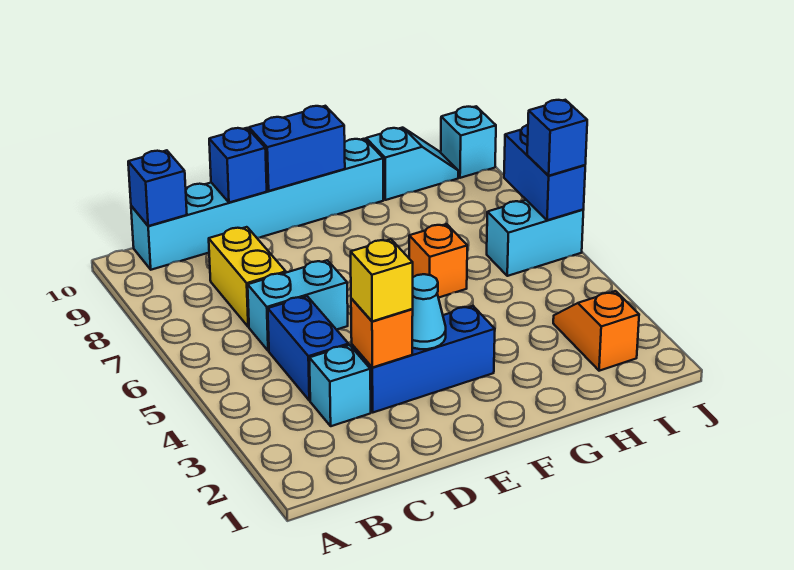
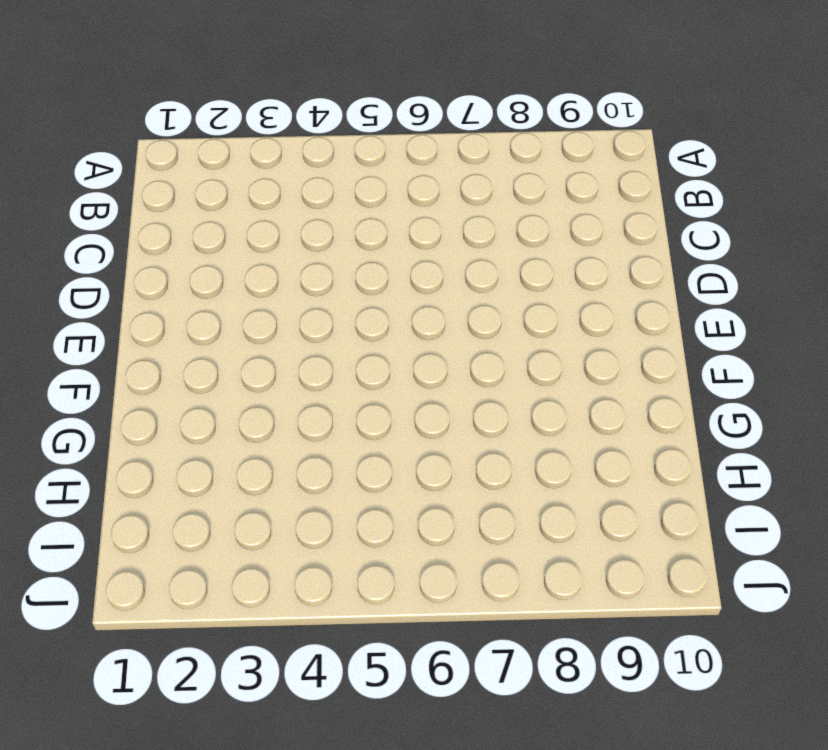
none -> cyan brick B10:G10 level 1
none -> cyan brick C3 level 1
none -> blue brick C4:C5 level 1

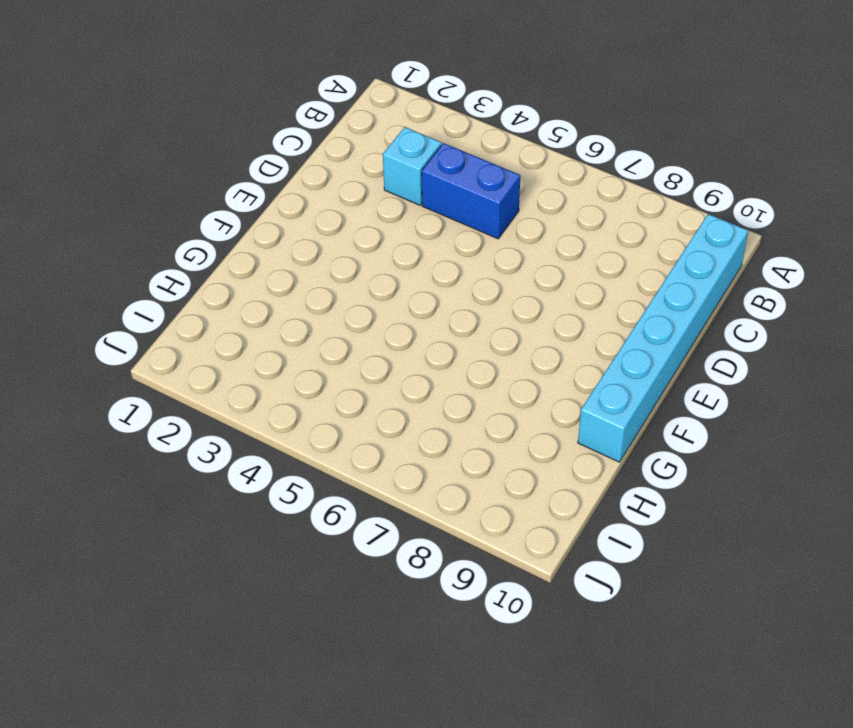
none -> cyan brick C6:D6 level 1
none -> yellow brick C7:C8 level 1
none -> blue brick D3:F3 level 1

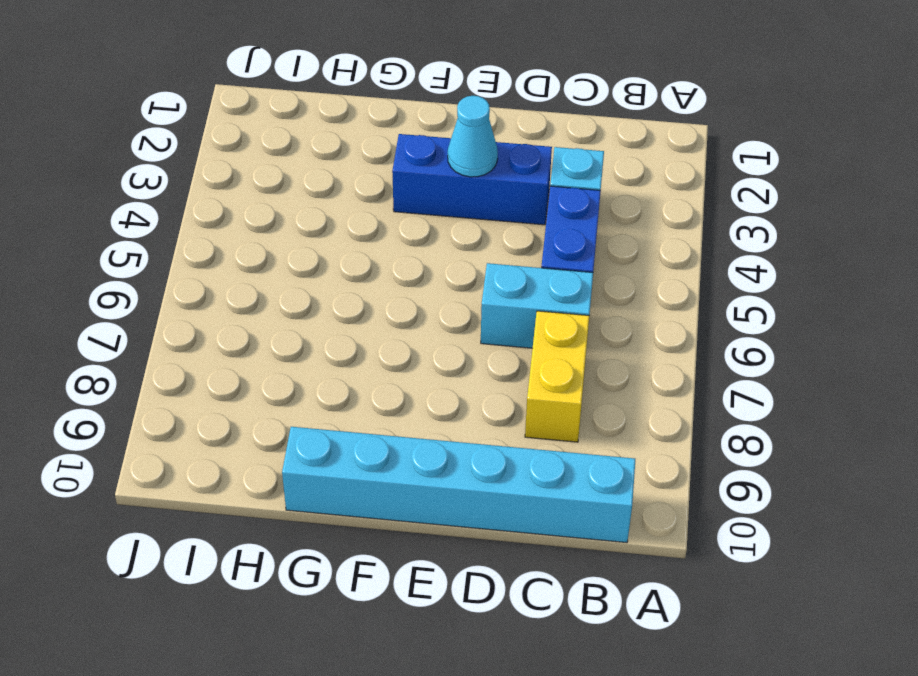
none -> orange brick G6 level 1
none -> cyan slope H10:I10 level 1 top H
none -> orange slope I2:I3 level 1 top 2

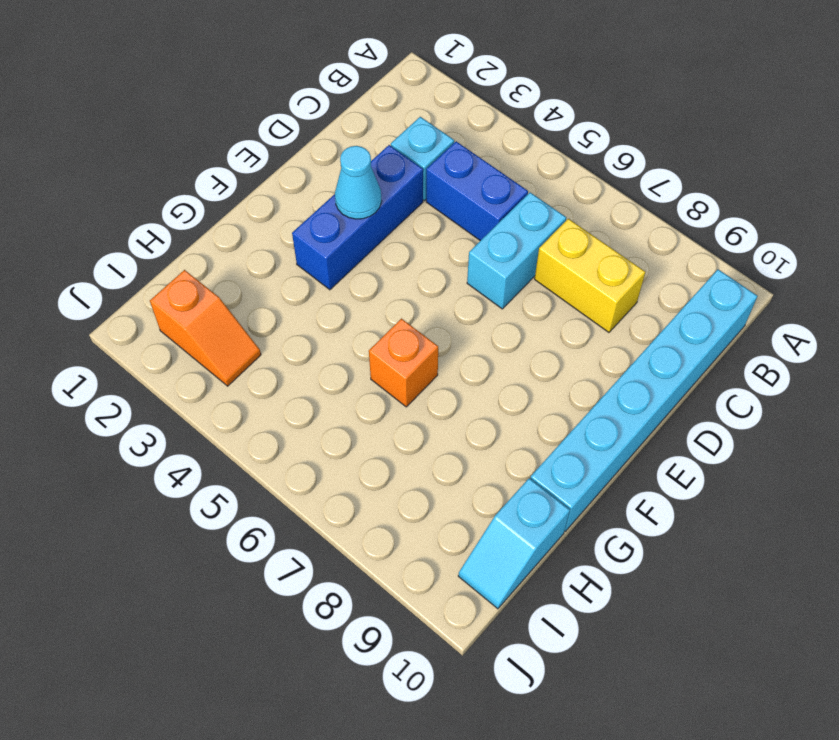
none -> cyan brick I6:J6 level 1
none -> cyan brick J10 level 1
none -> blue brick B10 level 2

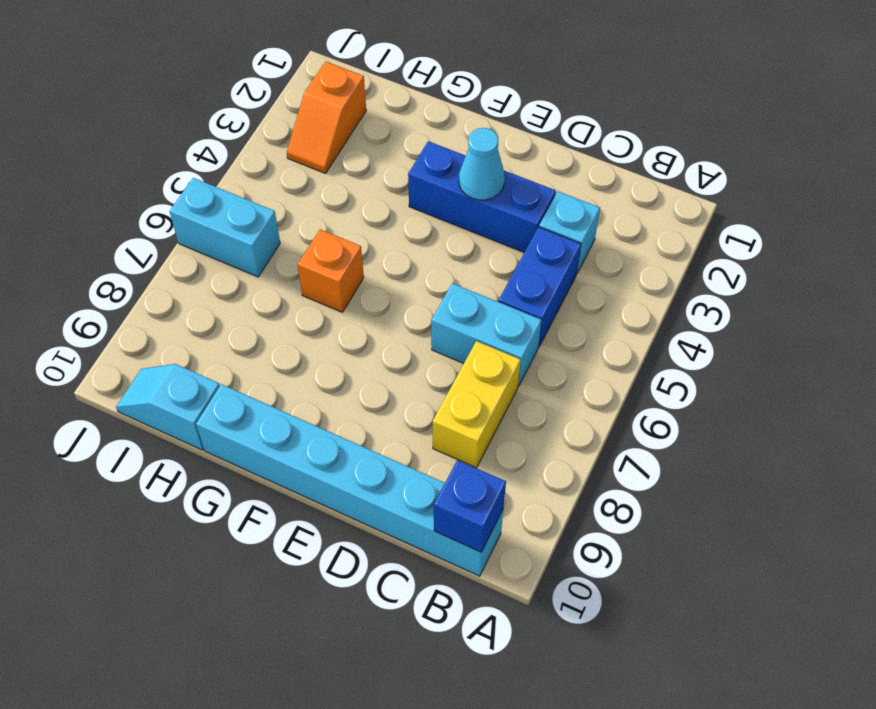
none -> cyan brick J10 level 1
none -> orange brick D3 level 2
none -> blue brick D10 level 2

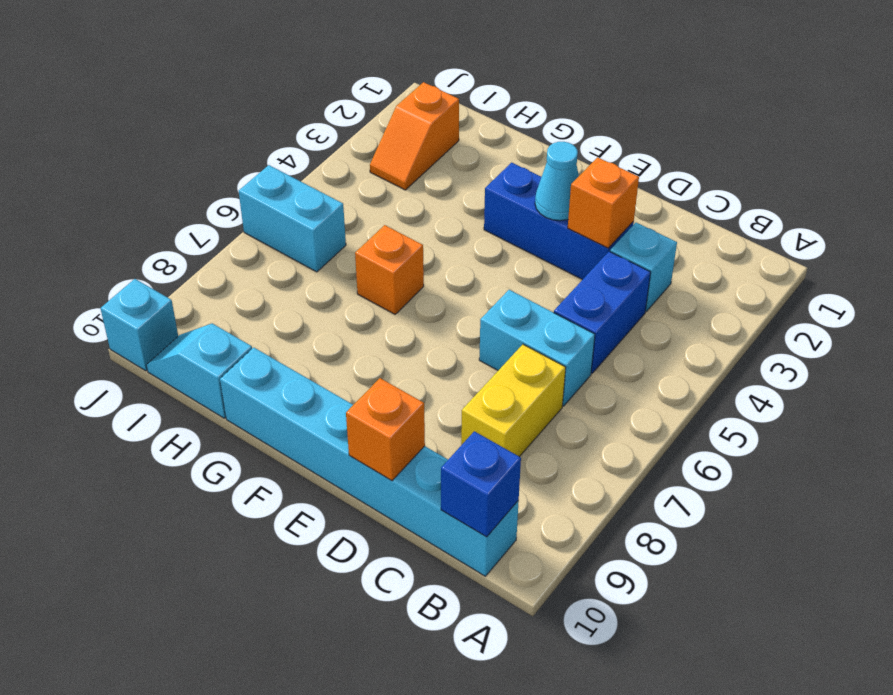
orange brick D10 level 2 -> blue brick D10 level 2
none -> blue brick E10:F10 level 2
none -> blue brick J6:J7 level 2
none -> yellow brick D3 level 3

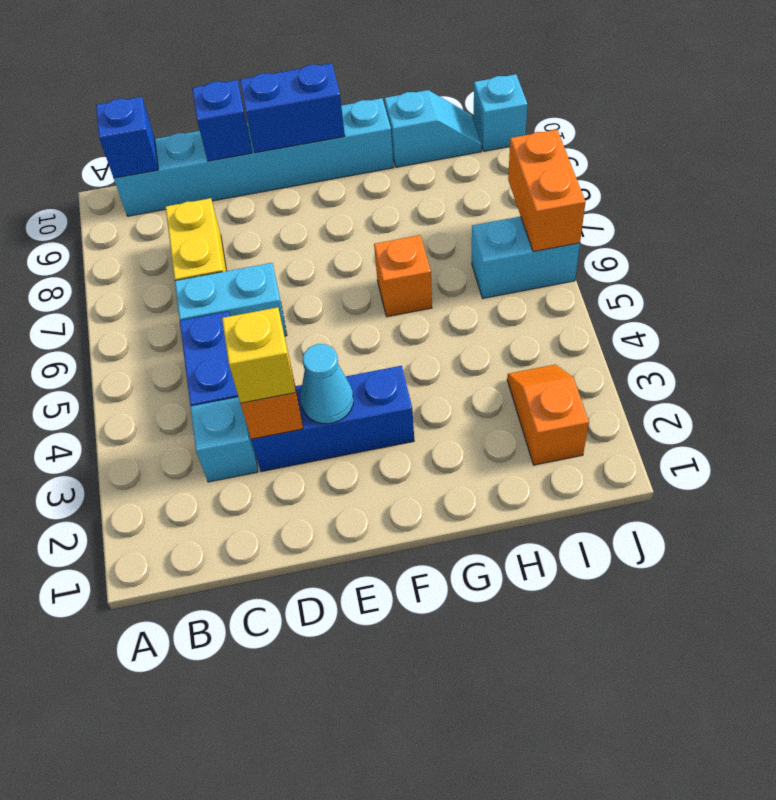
orange brick J6:J7 level 2 -> blue brick J6:J7 level 2
none -> blue brick J6 level 3

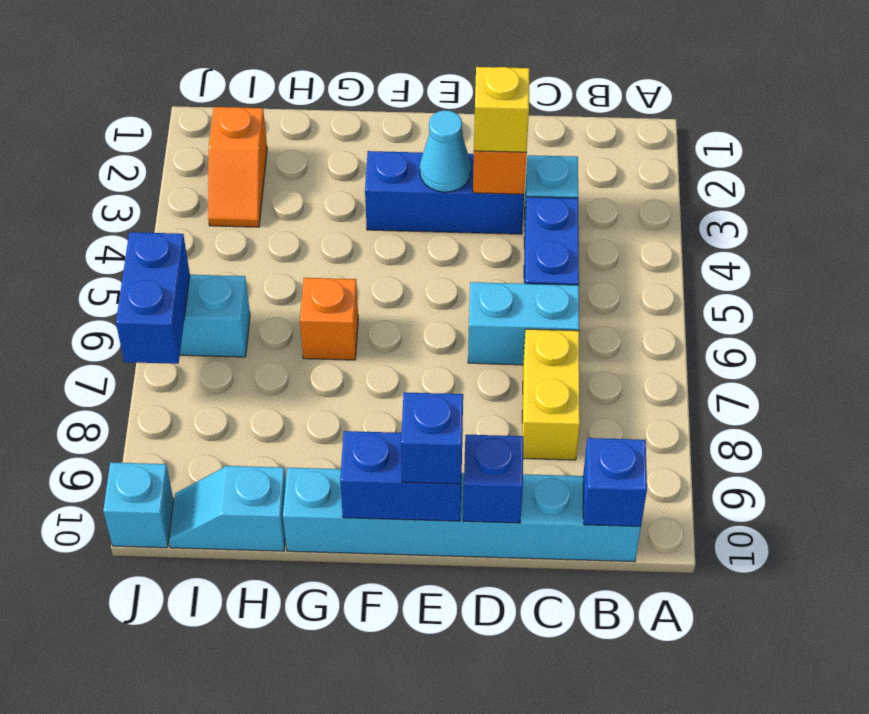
blue brick E10 level 3 -> blue brick J6 level 3

